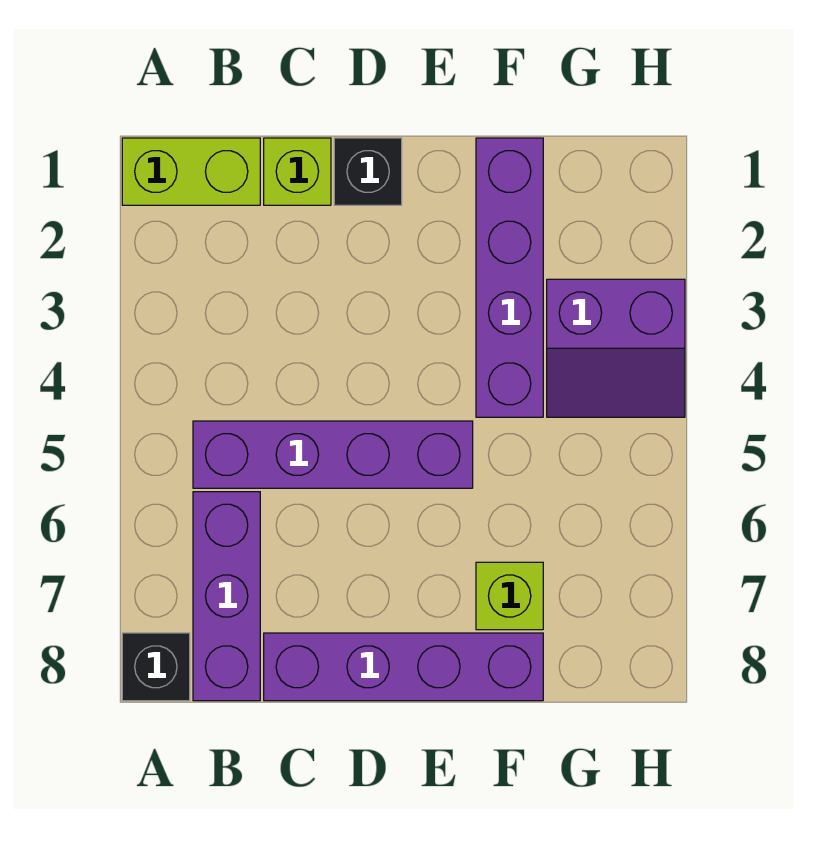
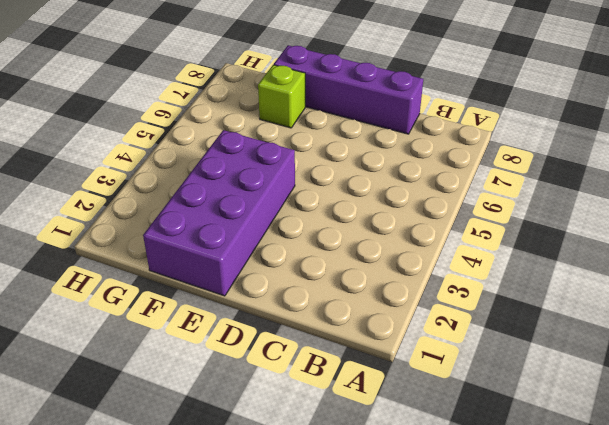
purple brick E1:F4 level 1 -> purple brick F1:F4 level 1
none -> lime brick A1:B1 level 1
none -> black brick A8 level 1

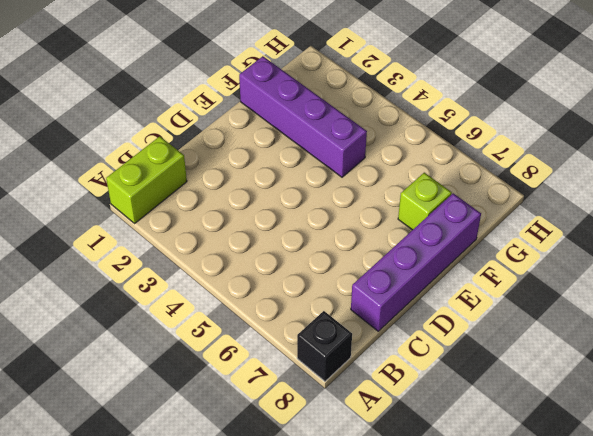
none -> purple brick B5:E5 level 1
none -> purple brick B6:B8 level 1

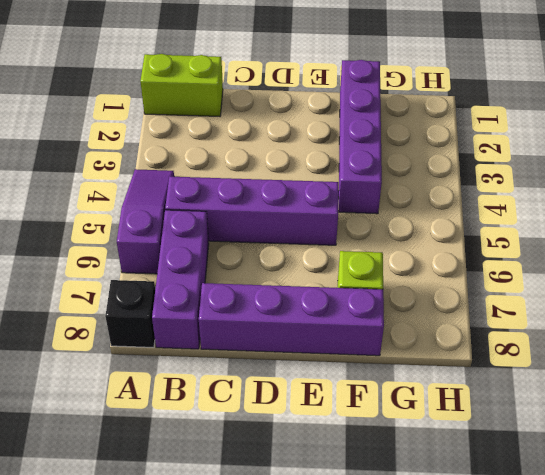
purple slope A4:A6 level 1 top 6 -> none
none -> lime brick C1 level 1
none -> black brick D1 level 1

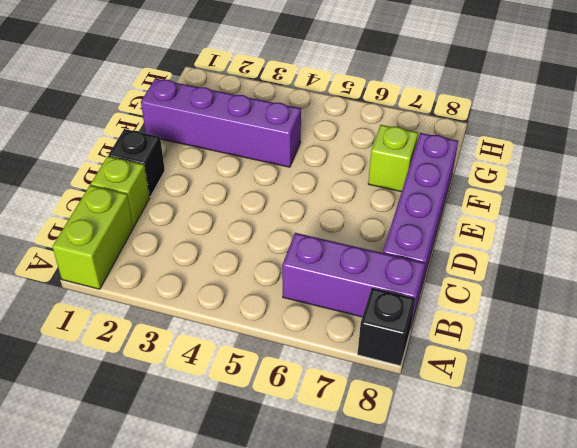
none -> purple brick B5:E5 level 1
none -> purple slope G3:H4 level 1 top 3

